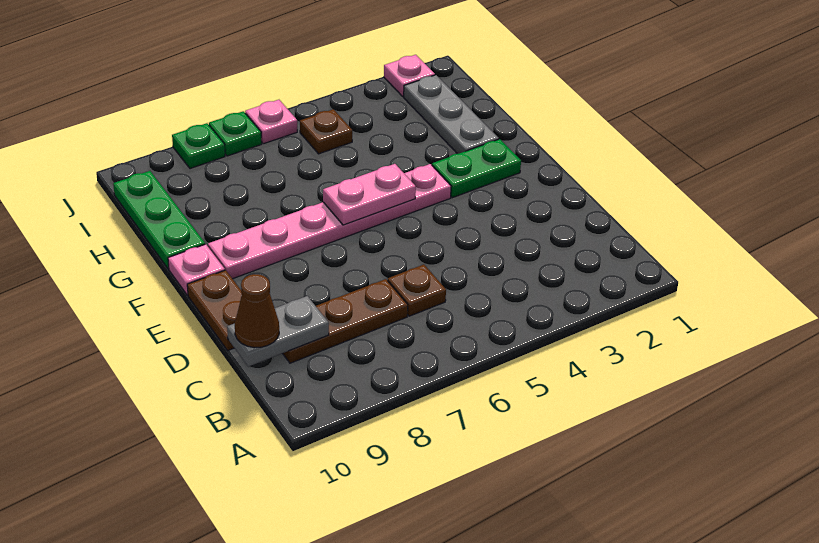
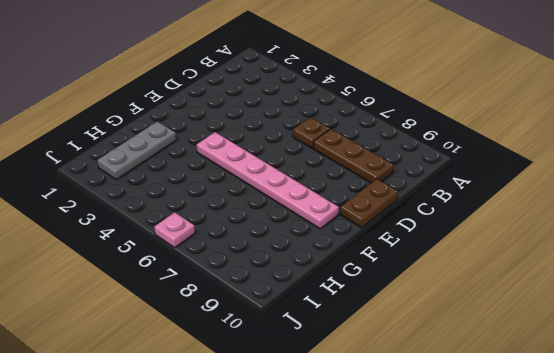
none -> green plate F2:F3 level 1
none -> pink plate F10 level 1
none -> green plate G10:I10 level 1

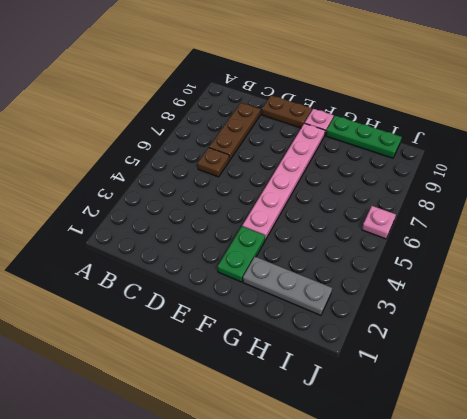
none -> brown plate I5 level 1
none -> pink plate J2 level 1
none -> green plate J7 level 1

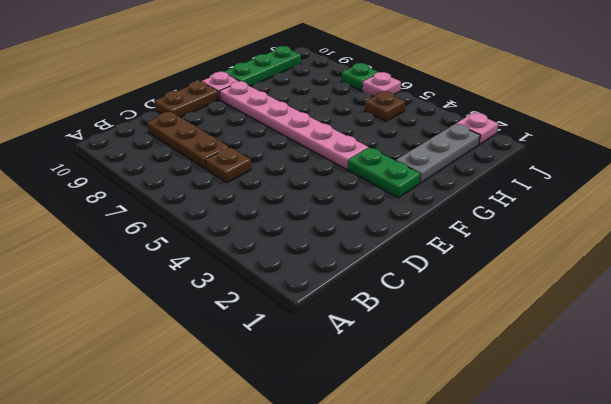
none -> green plate J8 level 1
none -> grey plate C9:C10 level 2
none -> pink plate F5:F6 level 2

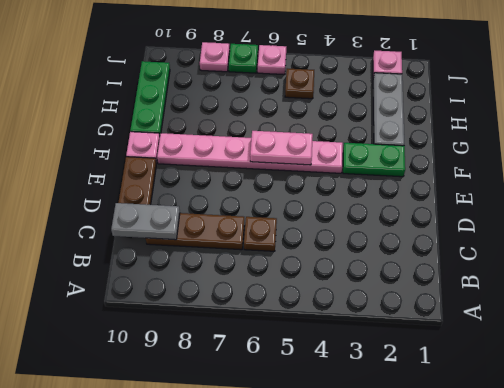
pink plate J8 level 1 -> green plate J8 level 1
none -> brown cone C10 level 3

